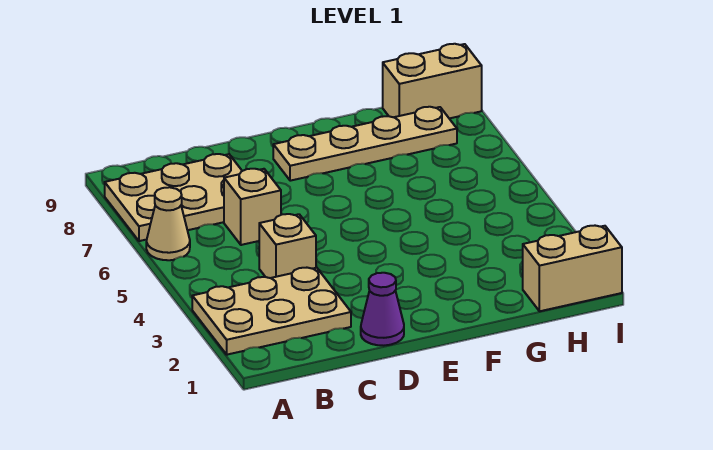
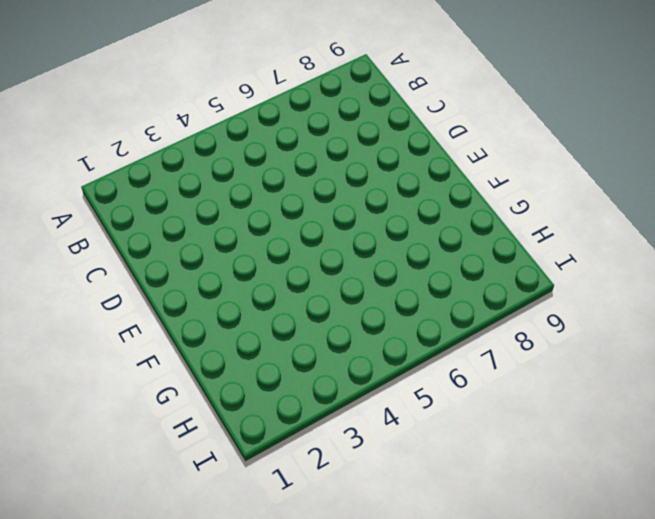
none -> tan plate A2:C3 level 1
none -> tan cone A6 level 1

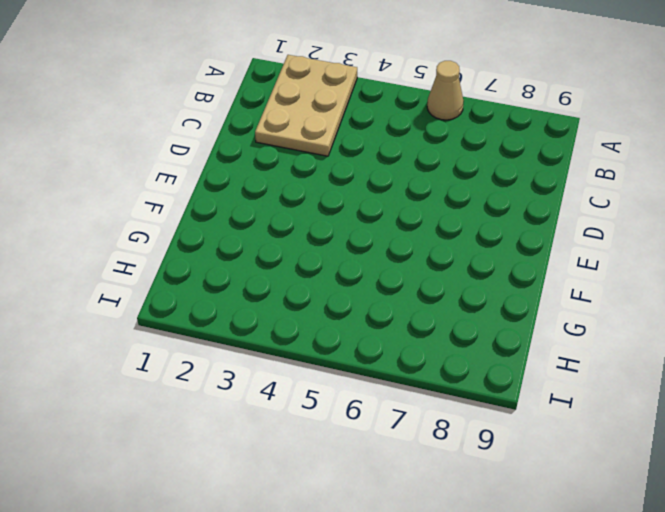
none -> tan plate A7:C8 level 1
none -> tan brick C4 level 1

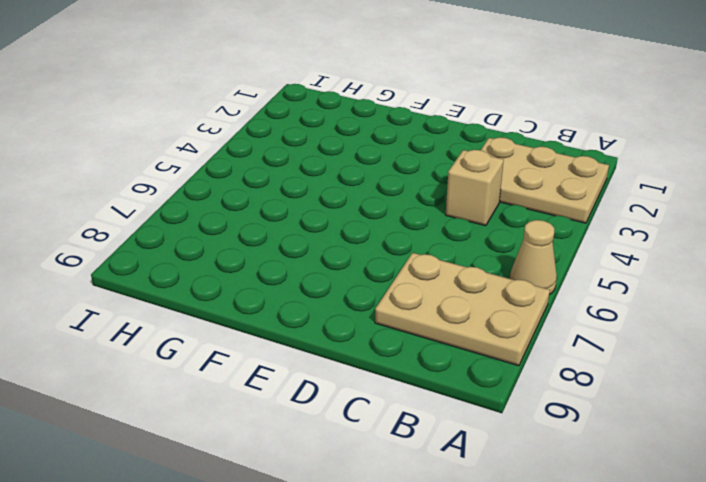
none -> tan brick C6 level 1
none -> purple cone D1 level 1

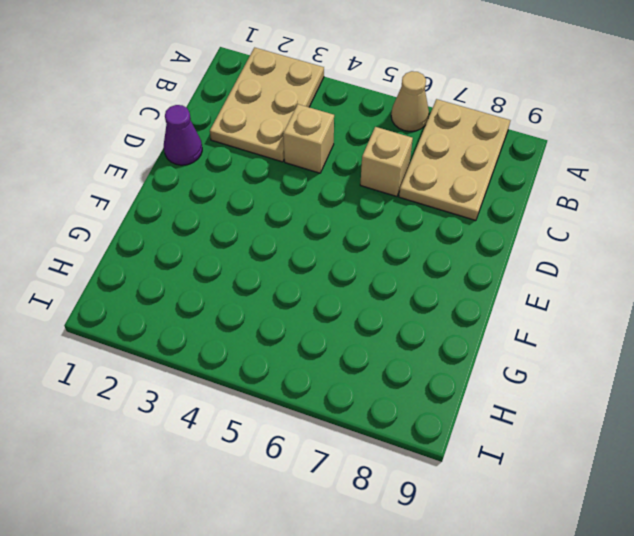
none -> tan plate E8:H8 level 1
none -> tan brick H1:I1 level 1

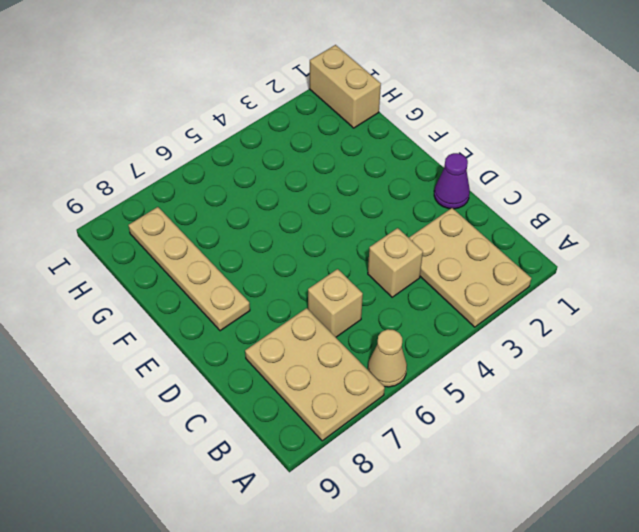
none -> tan brick H9:I9 level 1

